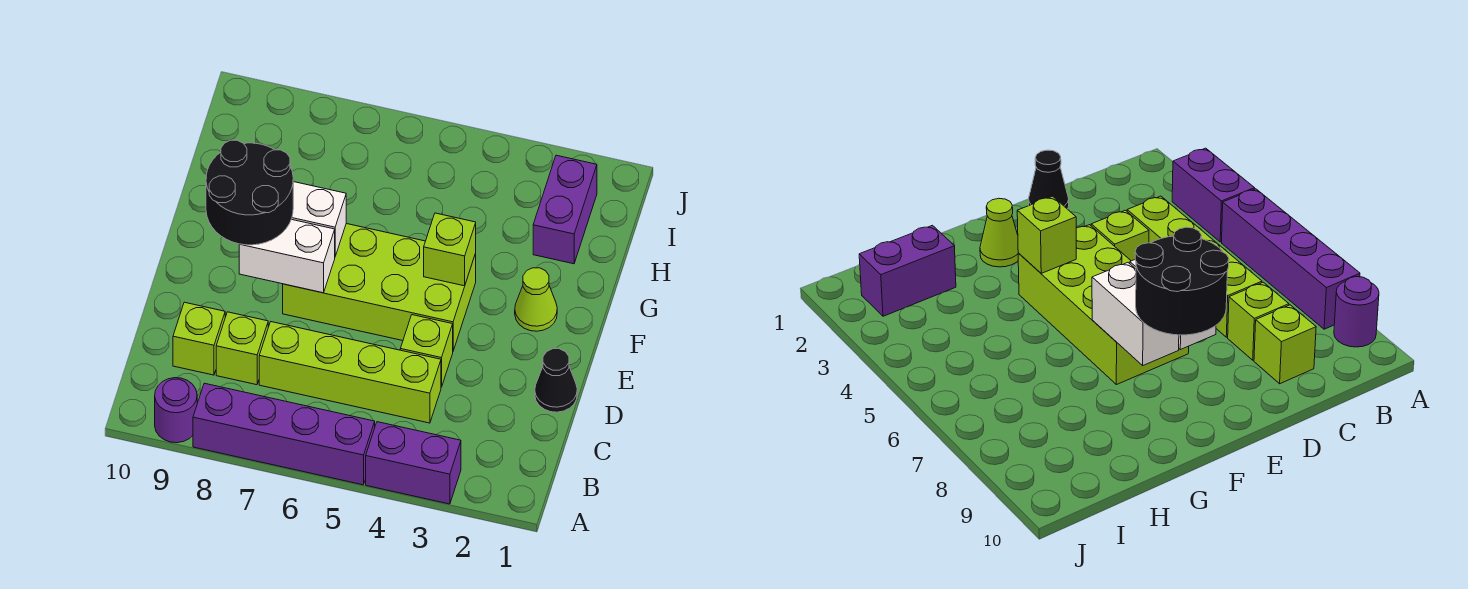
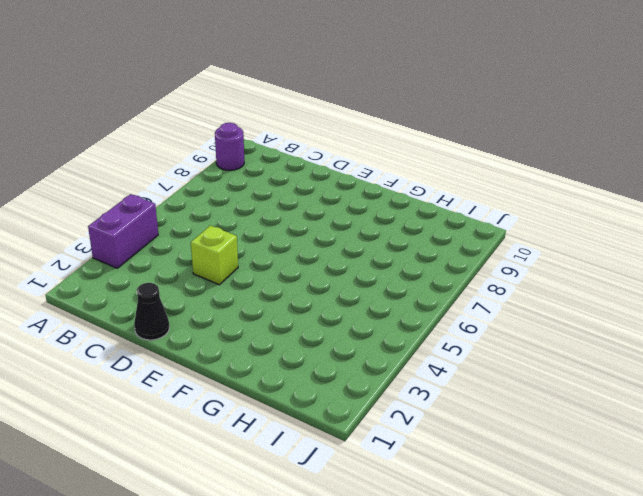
none -> purple brick A5:A8 level 1
none -> lime brick C4:C7 level 1
none -> lime brick C8 level 1

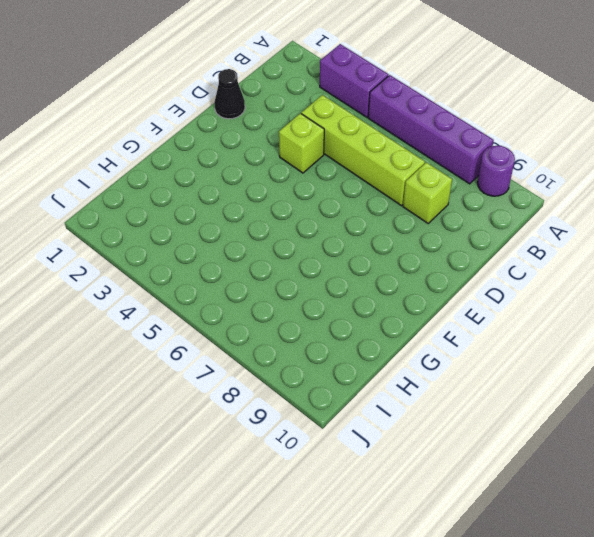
none -> lime brick C9 level 1
none -> lime brick E4:F7 level 1
none -> lime cone F2 level 1

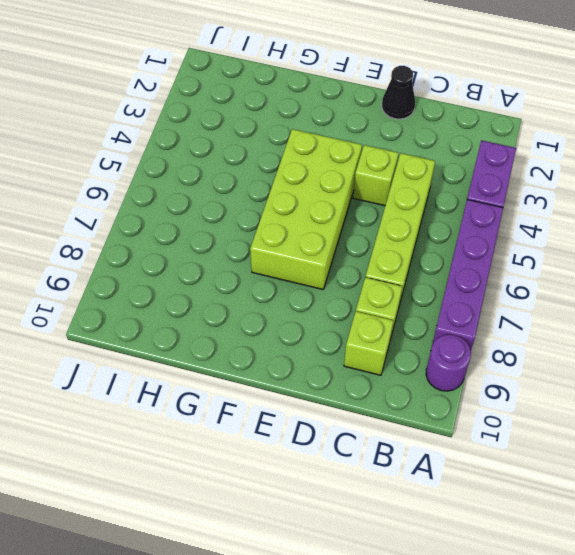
none -> lime cone F2 level 1
none -> purple brick H2:I2 level 1
none -> white brick E7:E8 level 2

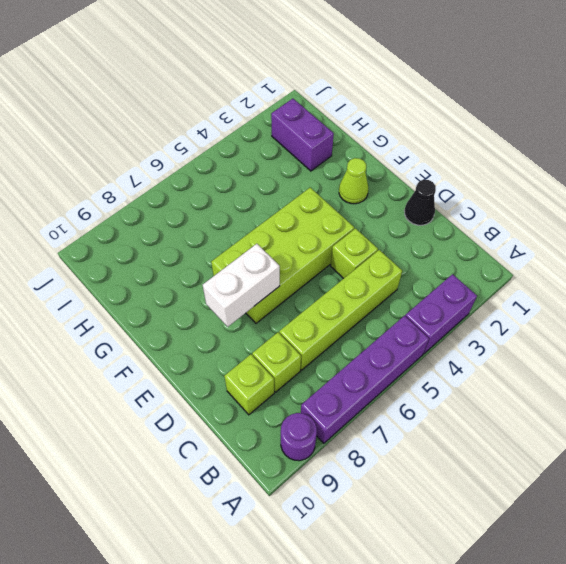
none -> lime brick F4 level 2
none -> white brick F7:F8 level 2
none -> black round brick E8:F9 level 3

